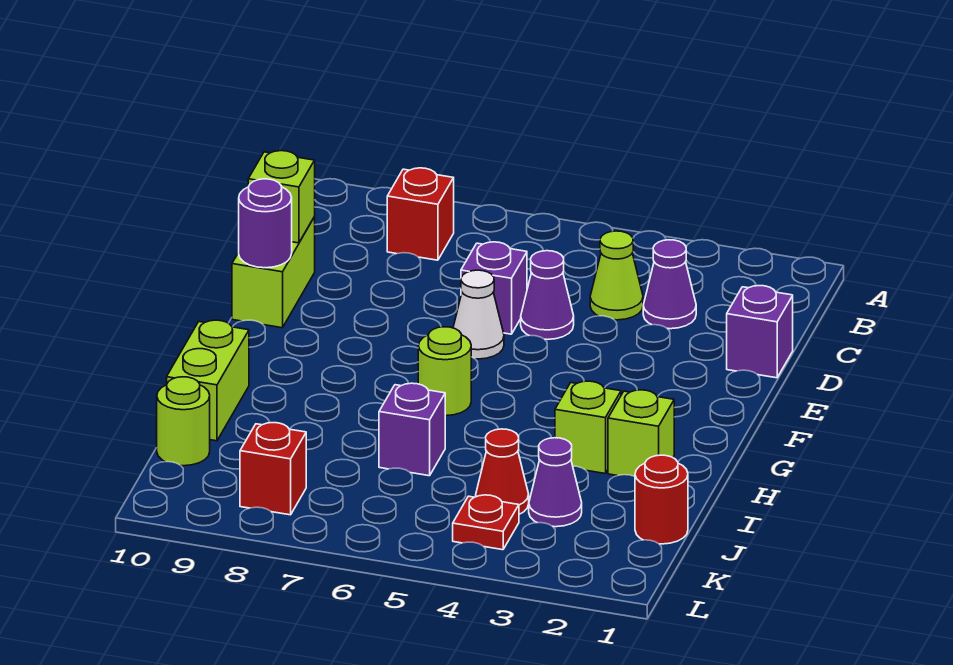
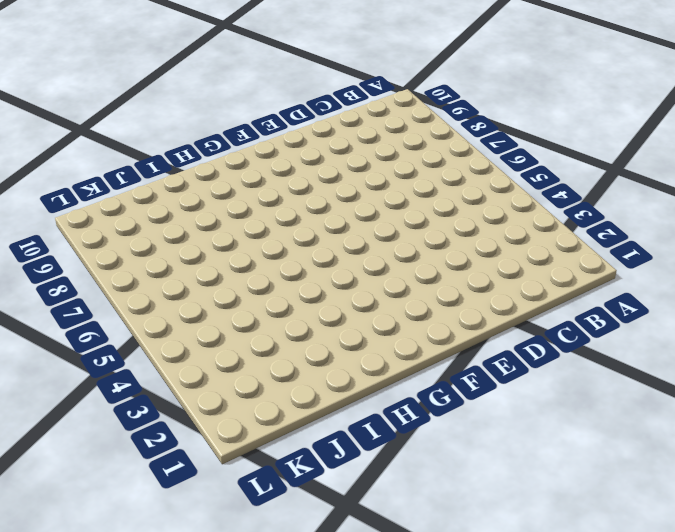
none -> red brick B8 level 1
none -> purple cone C3 level 1
none -> lime cone C4 level 1

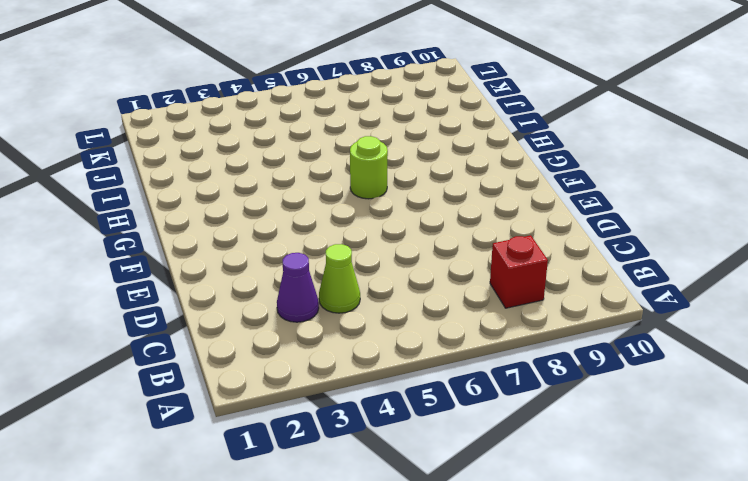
none -> purple brick D1 level 1
none -> purple cone D5 level 1
none -> purple brick D6 level 1

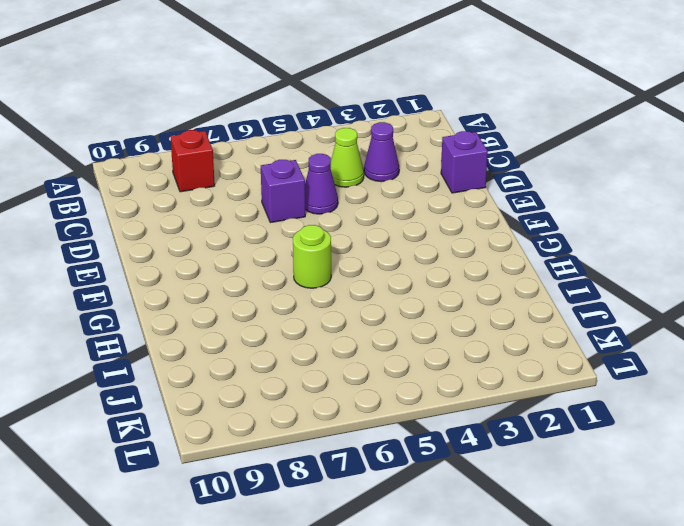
none -> lime brick D10:E10 level 1
none -> white cone E6 level 1
none -> lime brick H2 level 1

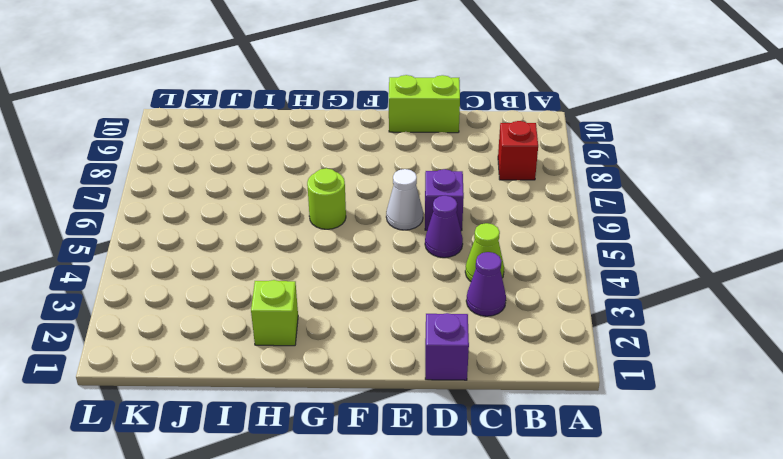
none -> lime brick H3 level 1
none -> lime brick H10:I10 level 1
none -> purple brick I6 level 1

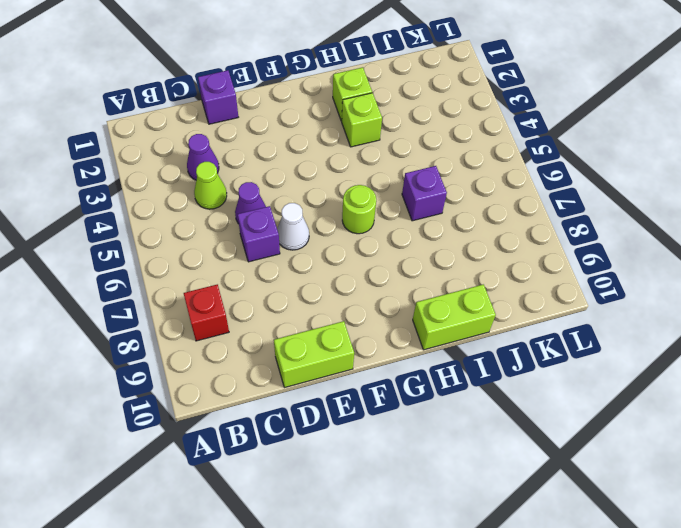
none -> red round brick J1 level 1
none -> purple cone J3 level 1
none -> red cone J4 level 1

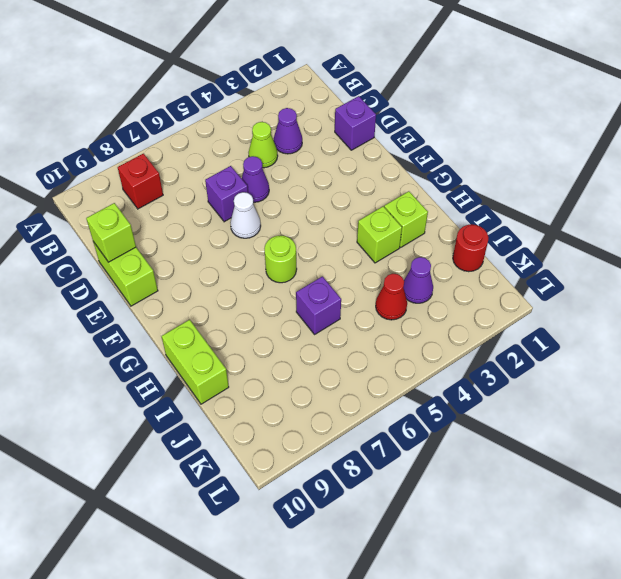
none -> lime round brick J10 level 1
none -> red plate K4 level 1
none -> red brick K8 level 1

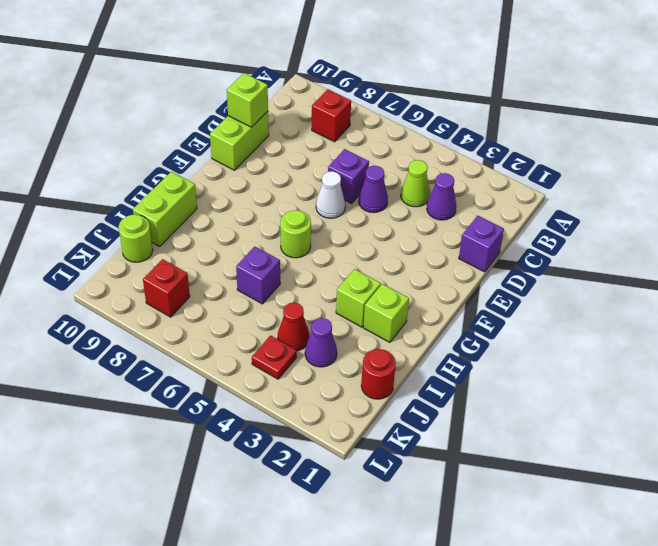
none -> purple round brick E10 level 2

